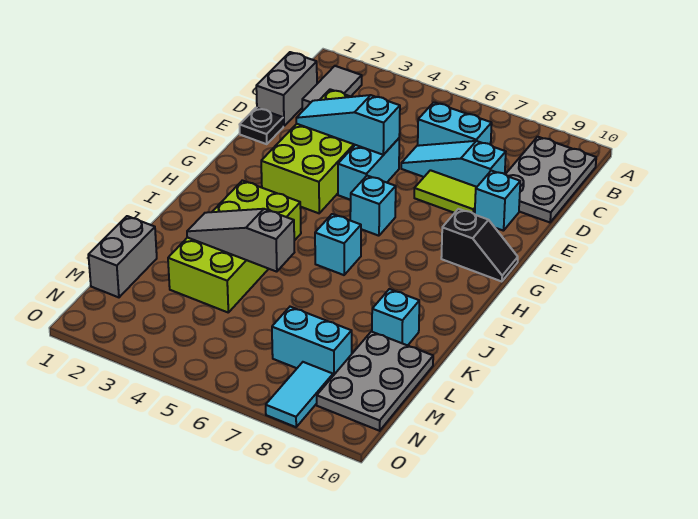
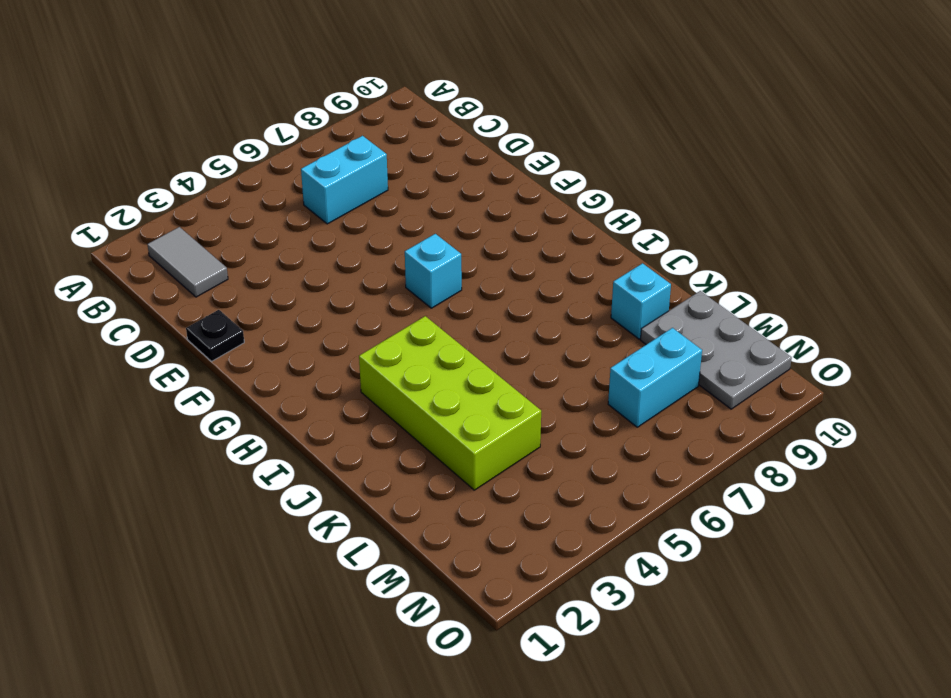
none -> grey plate B9:D10 level 1
none -> grey brick C1:D1 level 1
none -> lime brick D3:G4 level 1

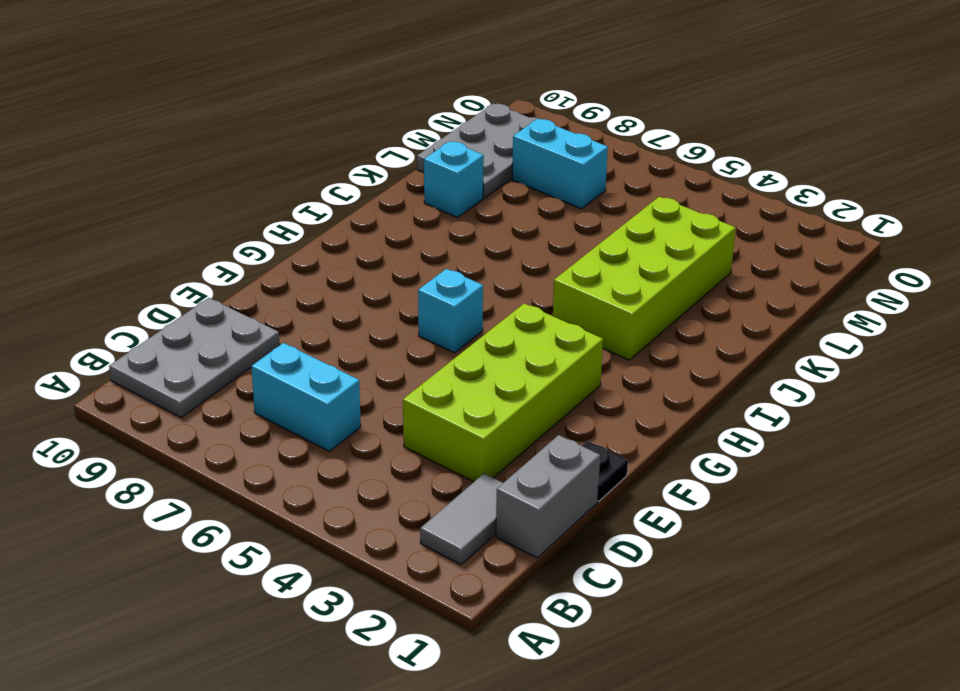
none -> cyan slope D6:D8 level 1 top 8
none -> cyan brick E5:F5 level 1
none -> lime tile E7:E8 level 1

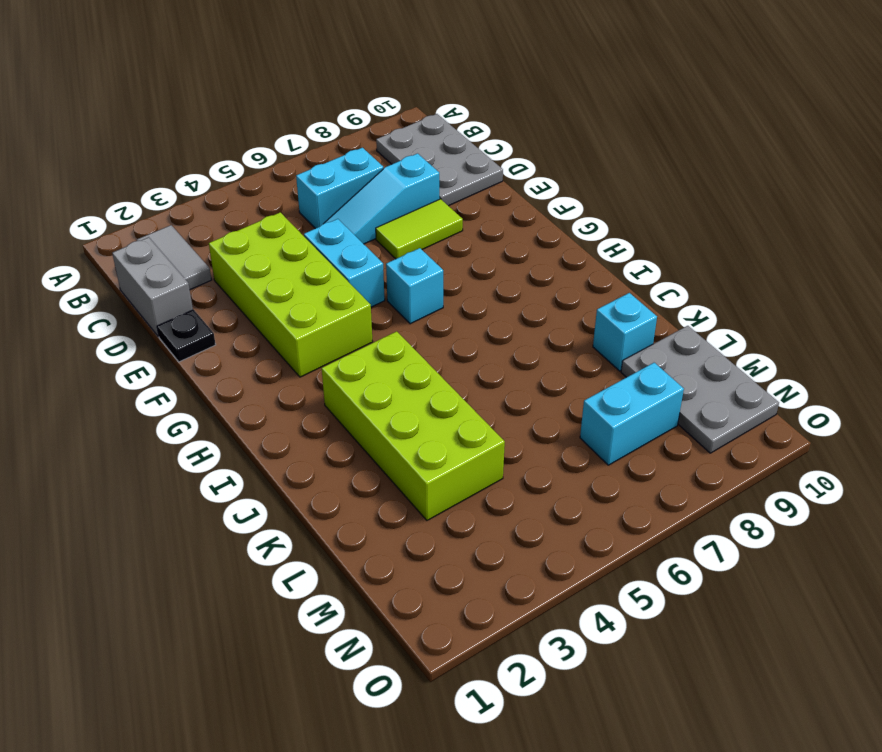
none -> cyan brick E9 level 1
none -> black slope G9:G10 level 1 top 9
none -> cyan brick I6 level 1

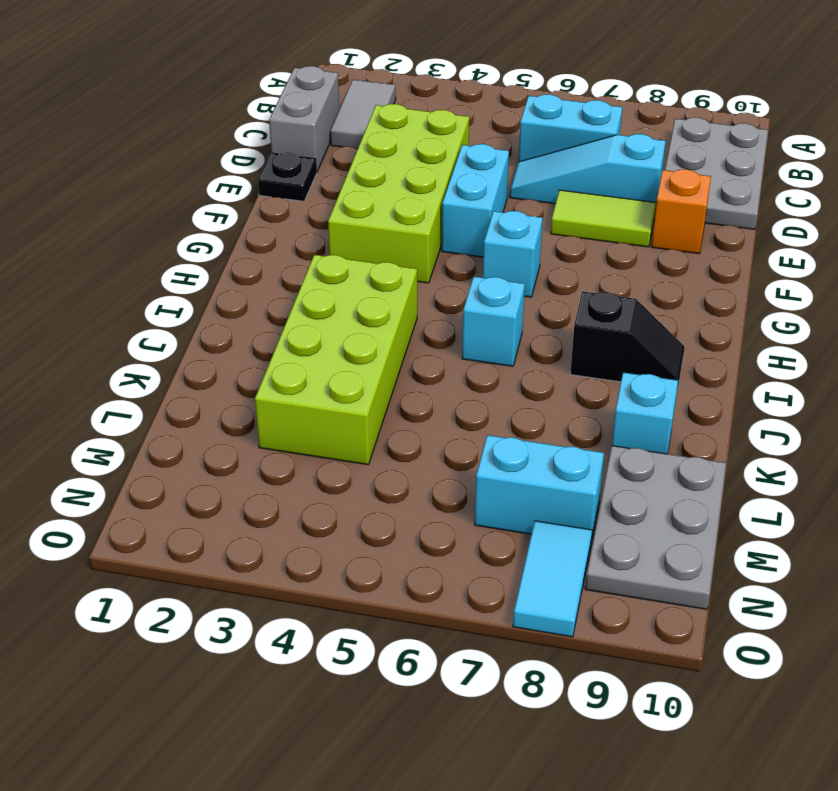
orange brick E9 level 1 -> cyan brick E9 level 1
black slope I8:I9 level 1 top 8 -> black slope G9:G10 level 1 top 9
none -> grey brick L1:M1 level 1
none -> cyan slope E3:E5 level 2 top 5
none -> grey slope K3:K5 level 2 top 5

